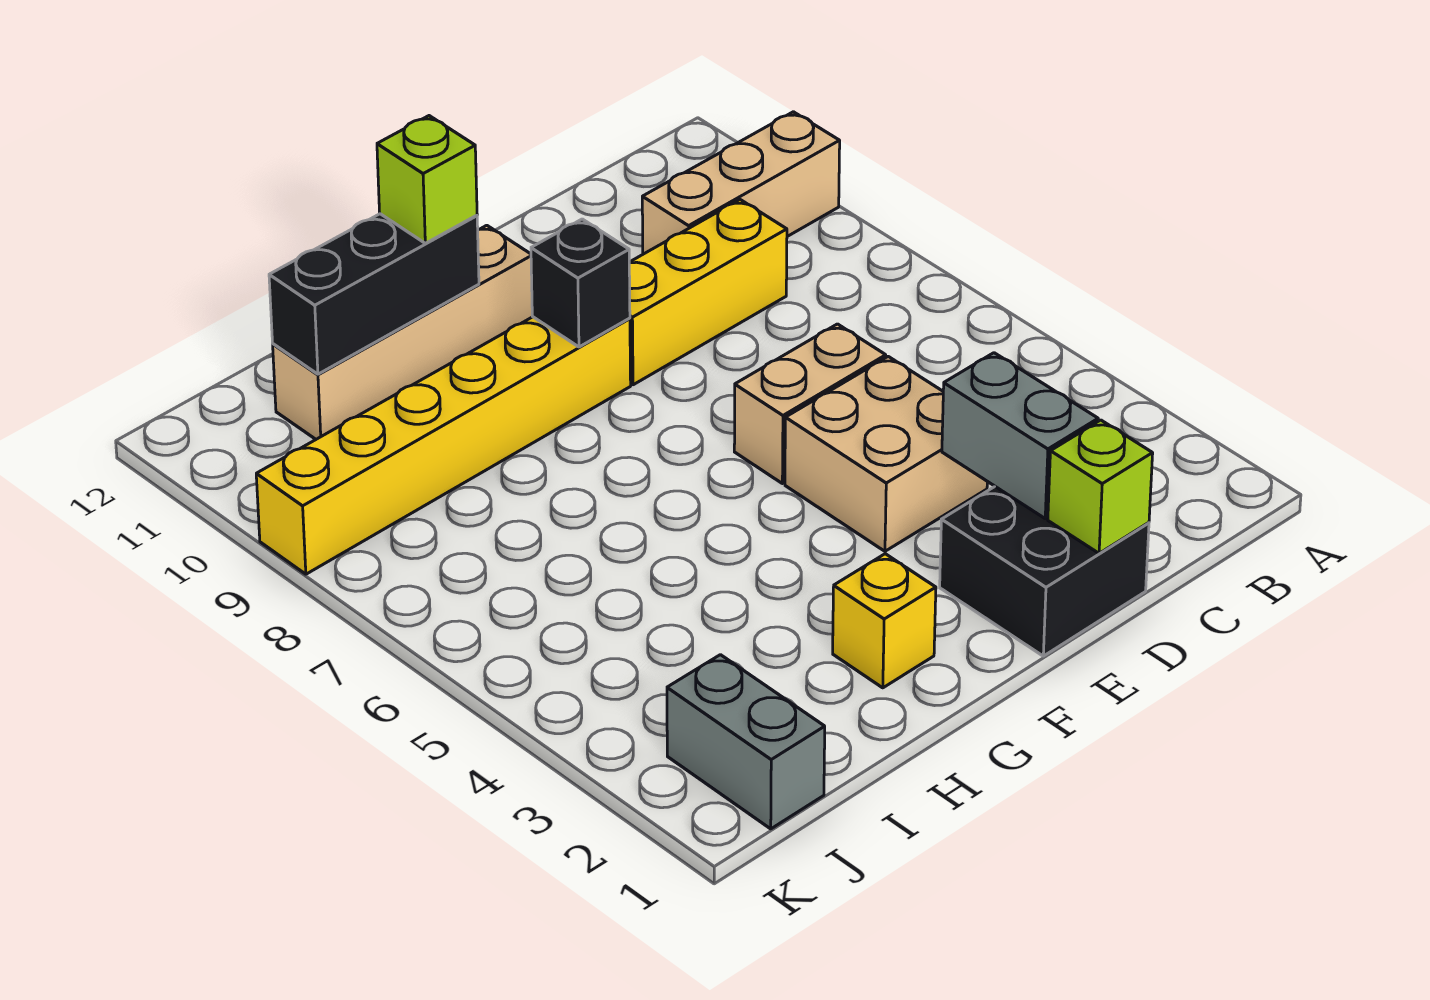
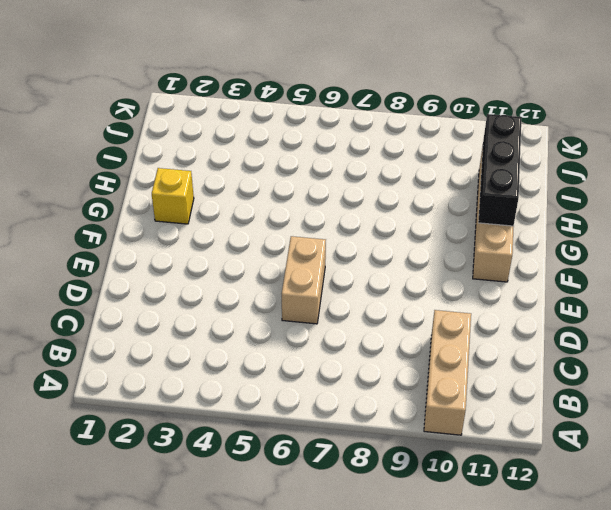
none -> yellow brick C9:E9 level 1
none -> black brick D1:E2 level 1
none -> tan brick D4:E5 level 1

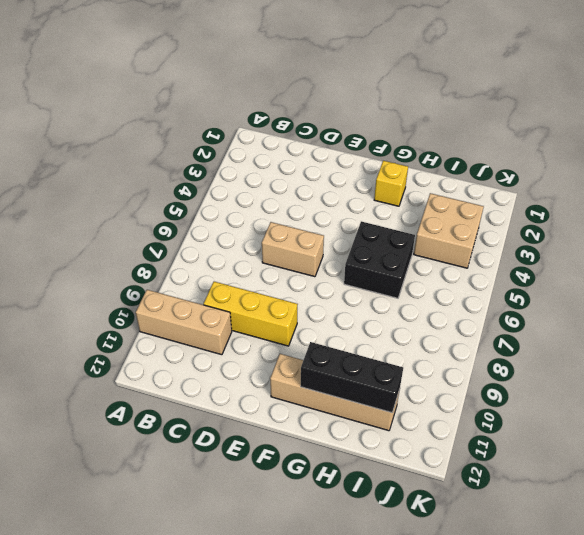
black brick G5:H6 level 1 -> black brick D1:E2 level 1
tan brick I3:J4 level 1 -> tan brick D4:E5 level 1
none -> yellow brick F9:K9 level 1
none -> grey brick J1:J2 level 1
none -> lime brick D1 level 2

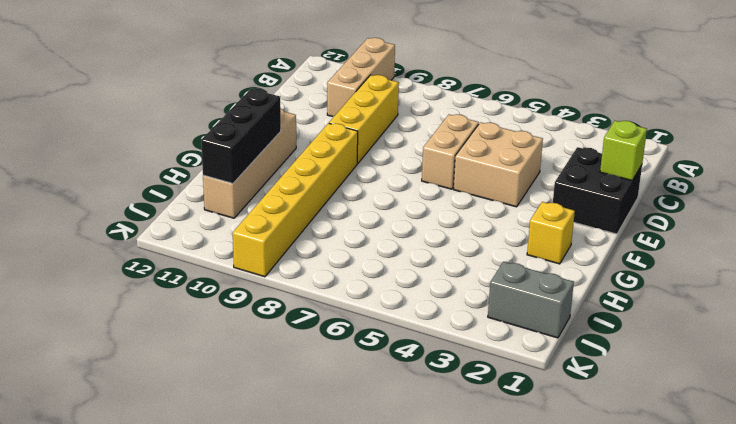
none -> grey brick D2:D3 level 2
none -> black brick F9 level 2
none -> lime brick G11 level 3

